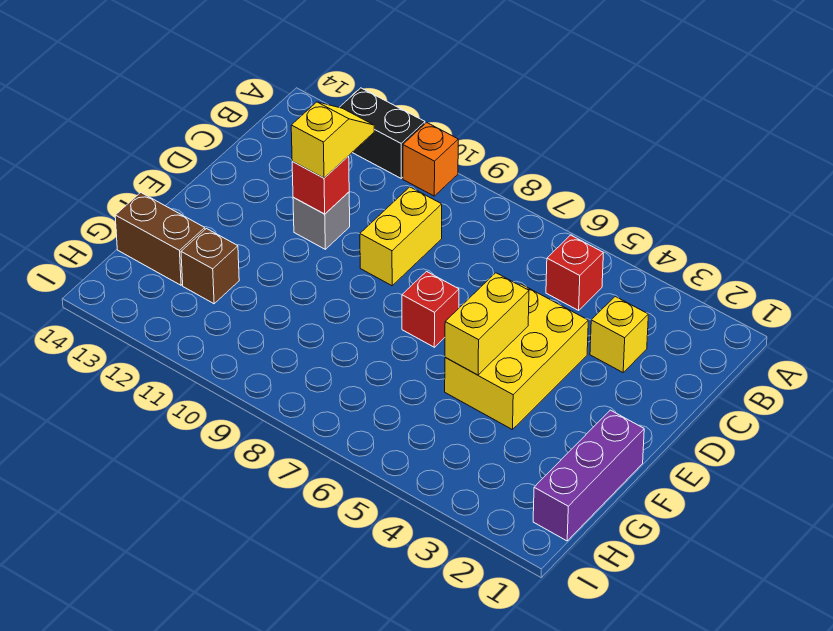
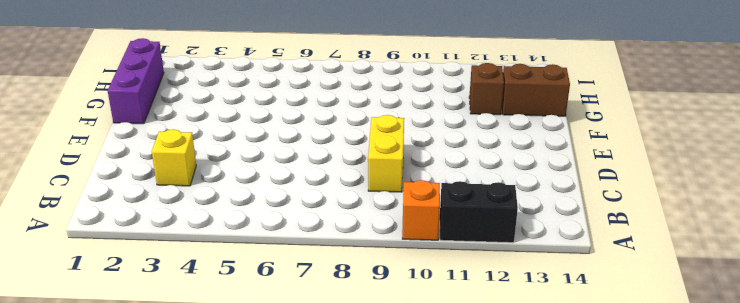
none -> red brick B5 level 1
none -> yellow brick D4:F5 level 1
none -> grey brick D11 level 1

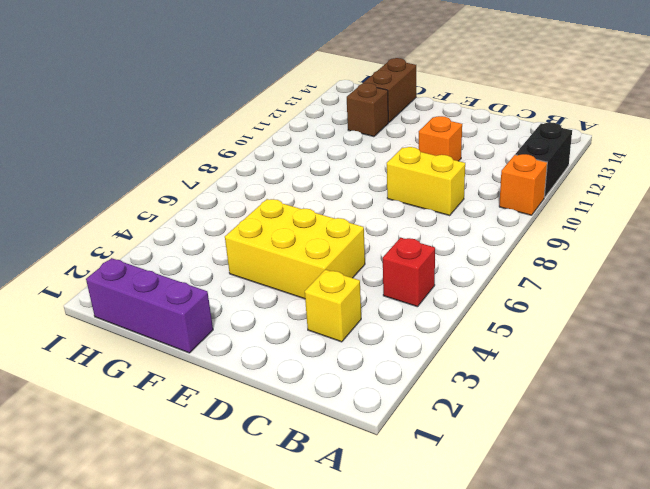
orange brick D11 level 1 -> grey brick D11 level 1
none -> red brick E7 level 1
none -> red brick D11 level 2
none -> yellow brick E5:F5 level 2

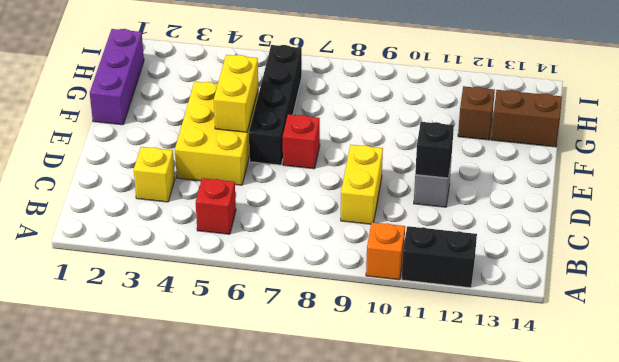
black brick D11 level 2 -> red brick D11 level 2
black brick E6:H6 level 1 -> none
none -> yellow slope C11:D11 level 3 top D

